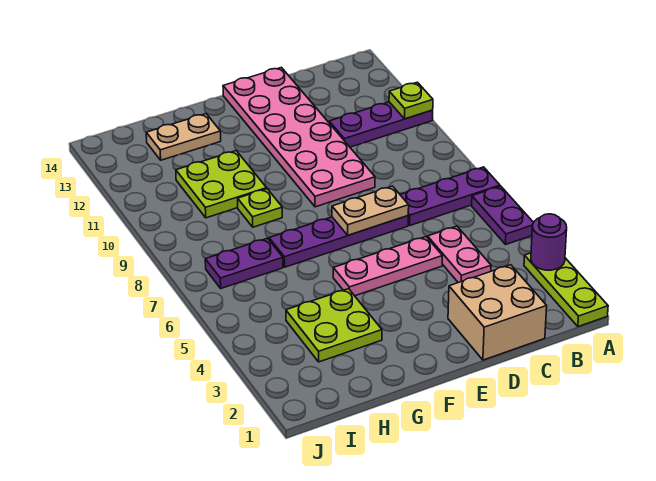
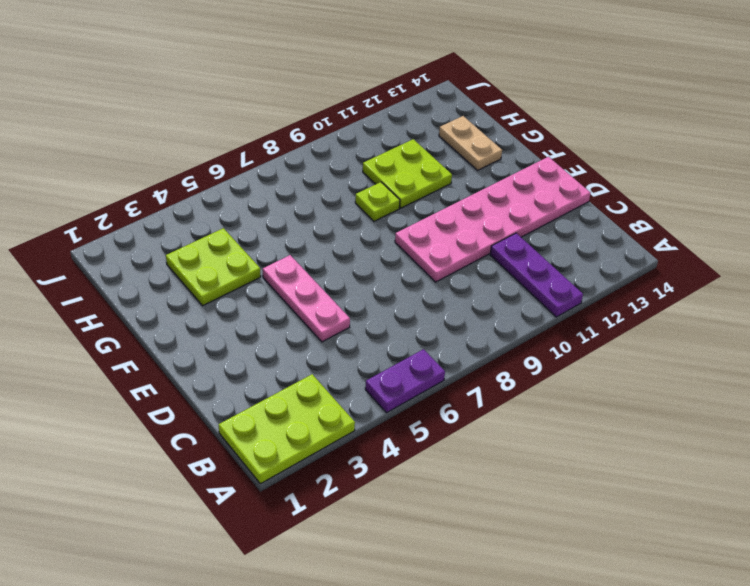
lime plate A1:B3 level 1 -> lime plate A1:A3 level 1
none -> purple plate A7:C7 level 1
none -> tan brick C1:D2 level 1
none -> pink plate C4:C5 level 1

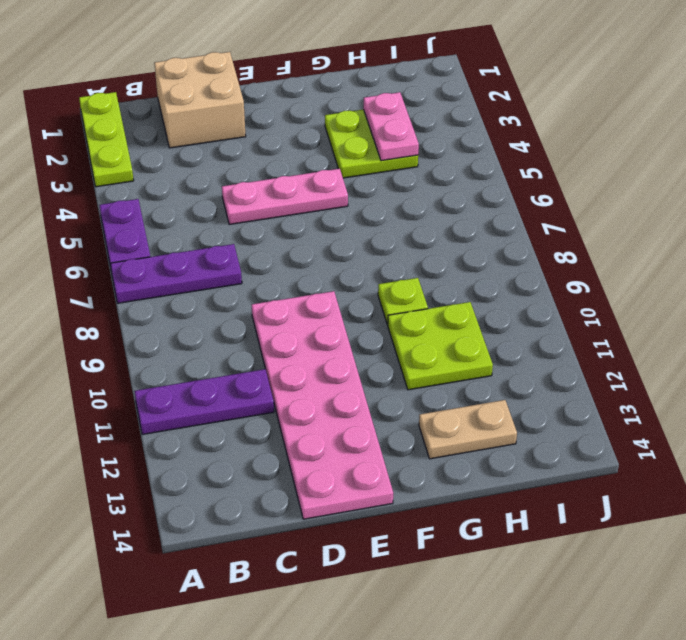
pink plate H3:H4 level 2 -> pink plate C4:C5 level 1
none -> purple plate D7:G7 level 1
none -> purple plate H7:I7 level 1
none -> purple round brick A3 level 2

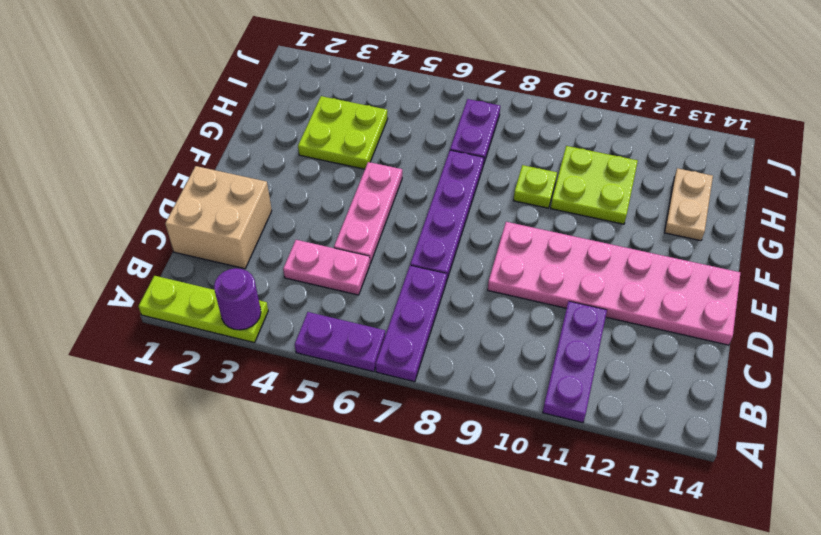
none -> lime plate A11 level 2
none -> tan plate D7:E7 level 2

